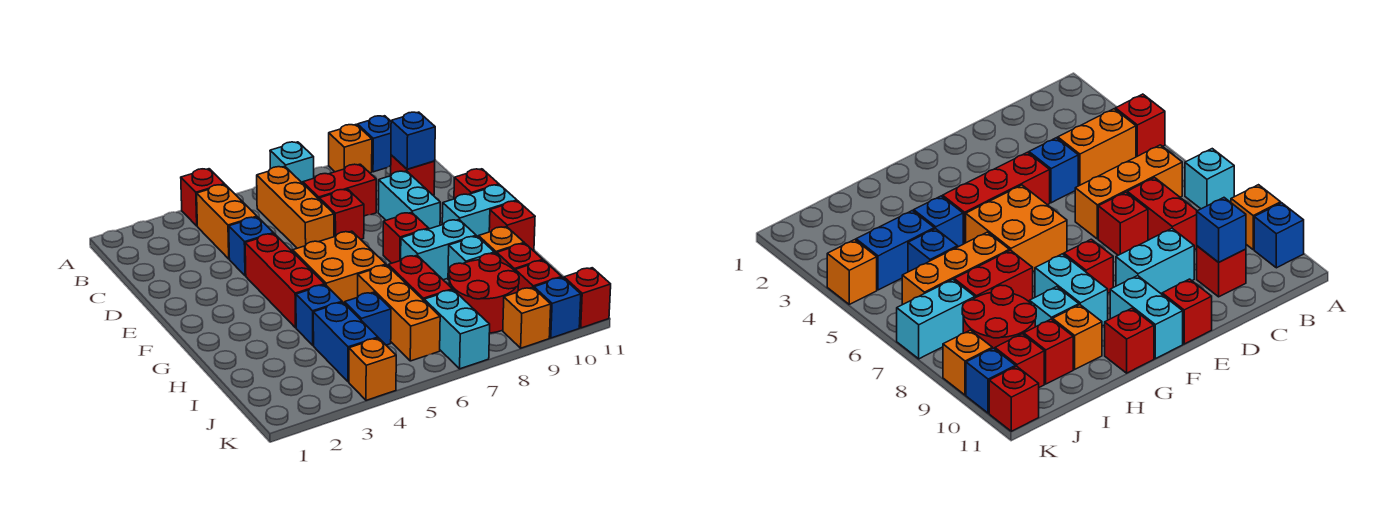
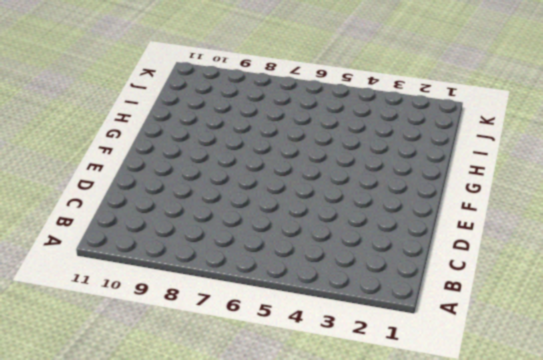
none -> red brick A4 level 1
none -> cyan brick A7 level 1
none -> orange brick A9 level 1
none -> blue brick A10 level 1

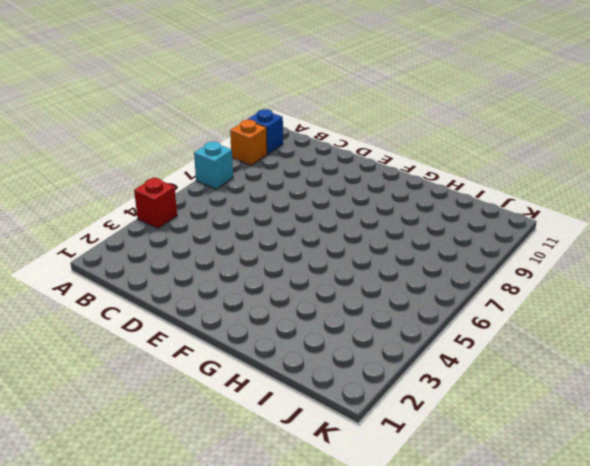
none -> orange brick B4:C4 level 1
none -> orange brick B6:D6 level 1
none -> red brick C7:C8 level 1
none -> red brick C10 level 1

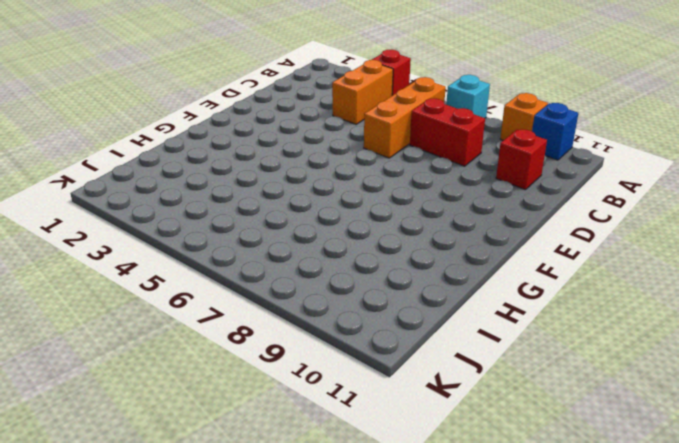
none -> blue brick D4 level 1
none -> red brick D7 level 1
none -> cyan brick D9:E9 level 1
none -> red brick E4:G4 level 1

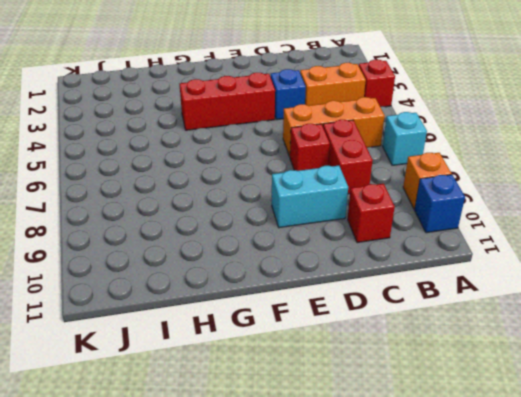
none -> red brick E11 level 1
none -> orange brick F5:G6 level 1
none -> red brick F8 level 1
none -> cyan brick F10:F11 level 1

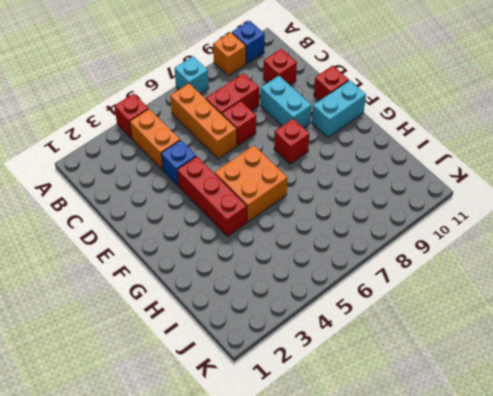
none -> cyan brick G8:G9 level 1
none -> red brick G11 level 1
none -> blue brick H4 level 1
none -> orange brick H6:J6 level 1

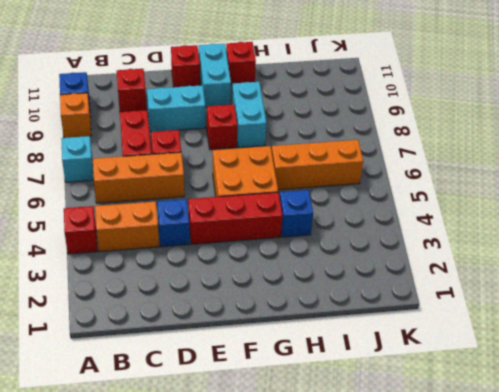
none -> red brick H7:I7 level 1
none -> cyan brick H9 level 1
none -> orange brick H10 level 1
none -> blue brick I4:J4 level 1

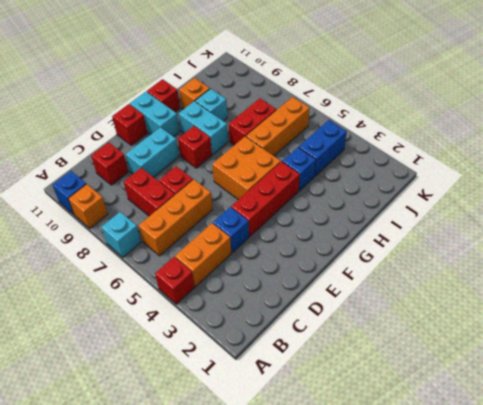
none -> blue brick I5 level 1
none -> red round brick I8:J9 level 1
none -> red brick I10 level 1
none -> cyan brick J7:K7 level 1

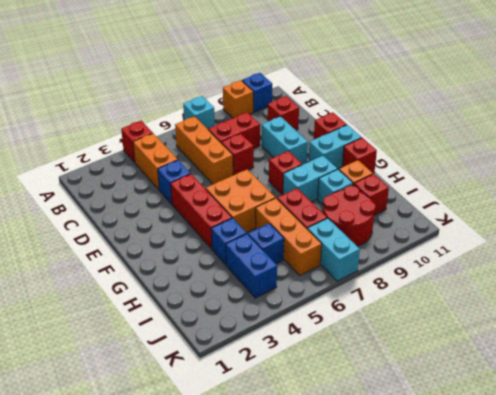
none -> red brick J10 level 1
none -> orange brick K4 level 1
none -> orange brick K9 level 1
none -> blue brick K10 level 1

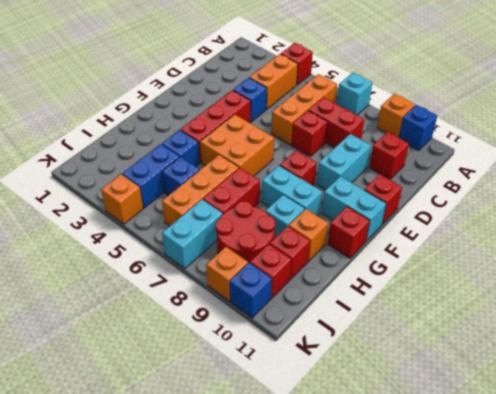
none -> red brick K11 level 1
none -> blue brick C10 level 2

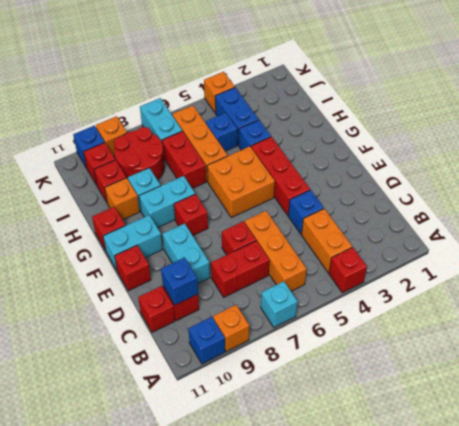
red brick C11 level 1 -> red brick K11 level 1

